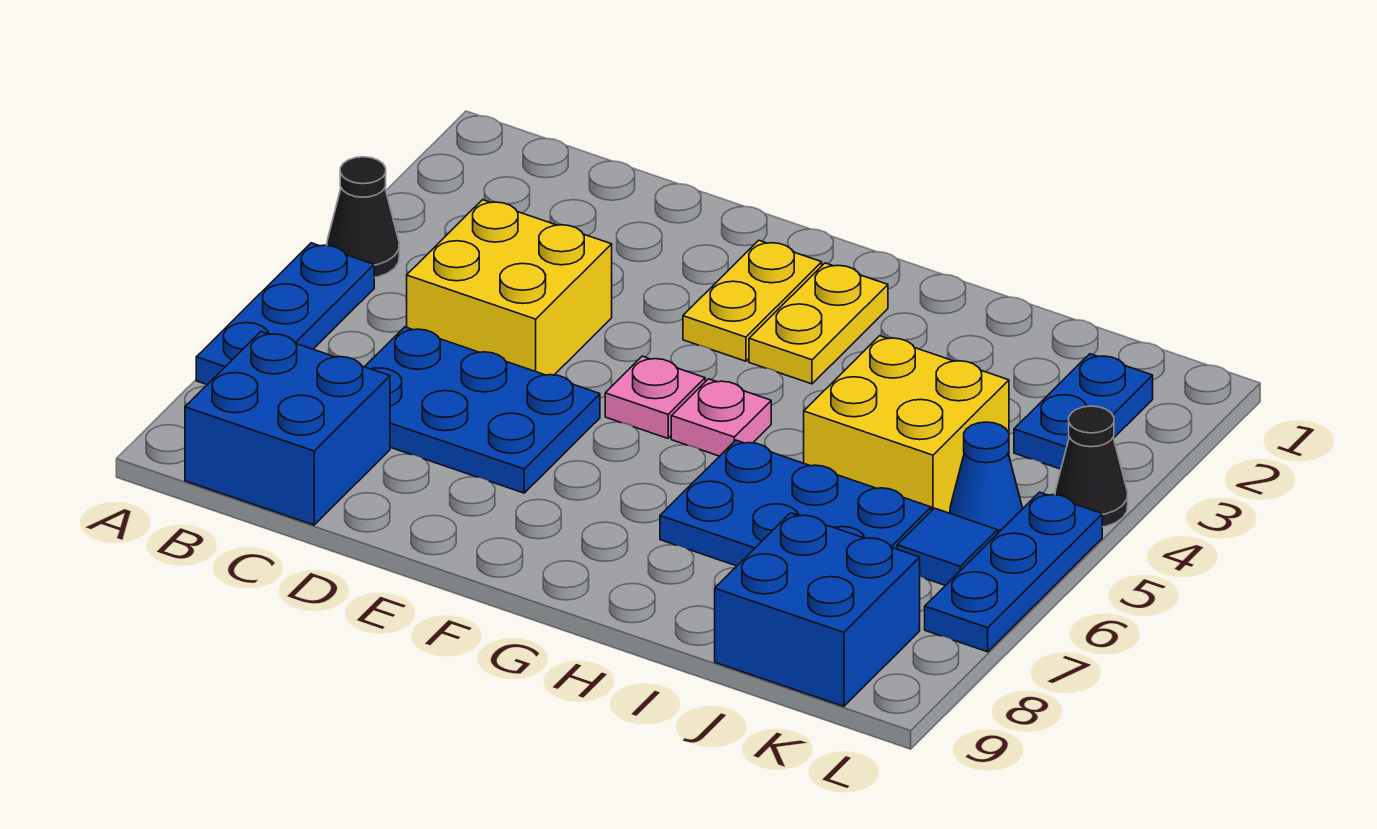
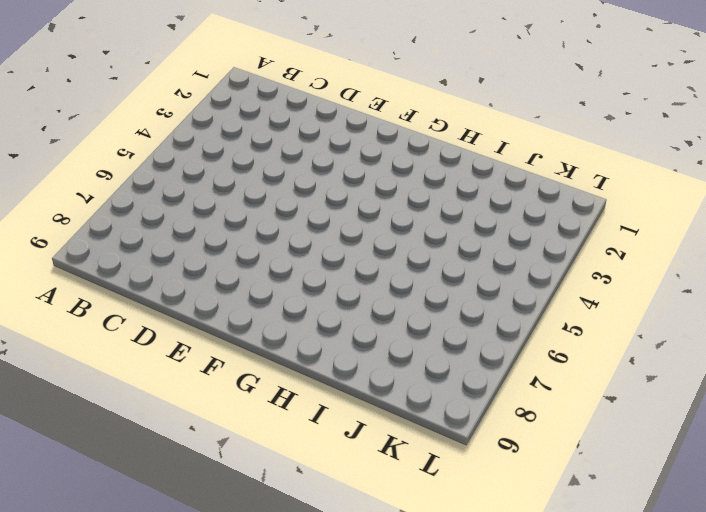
none -> black cone A4 level 1
none -> blue plate A5:A7 level 1
none -> blue brick B8:C9 level 1

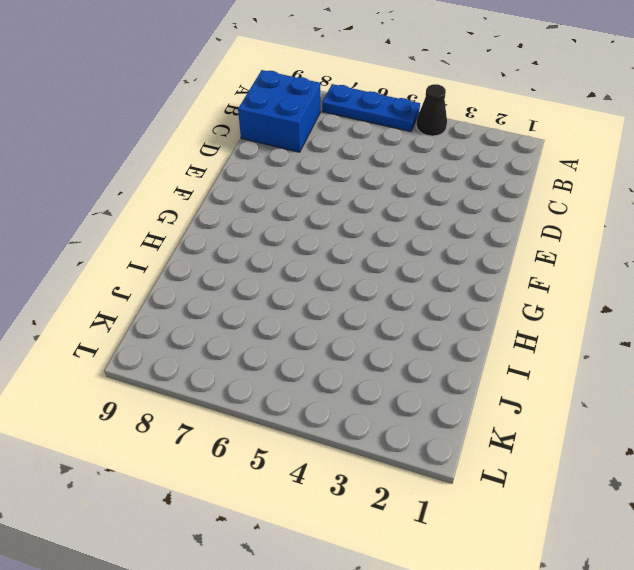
none -> yellow brick C4:D5 level 1
none -> blue plate C6:E7 level 1
none -> yellow plate F2:F3 level 1

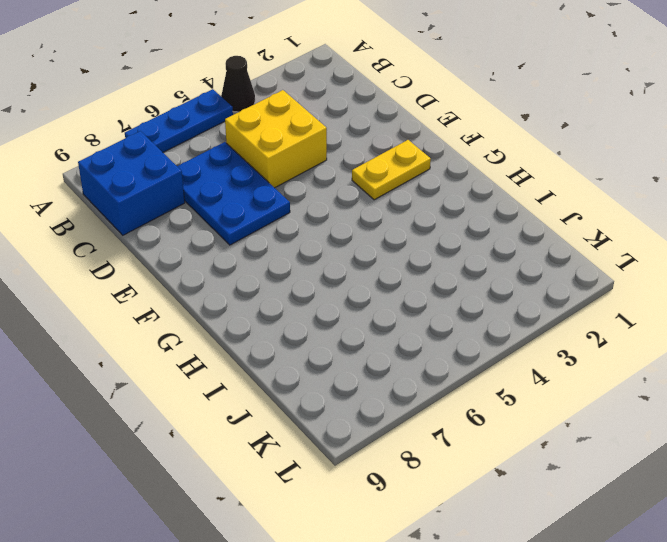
none -> pink plate F5 level 1
none -> yellow plate G2:G3 level 1
none -> pink plate G5 level 1

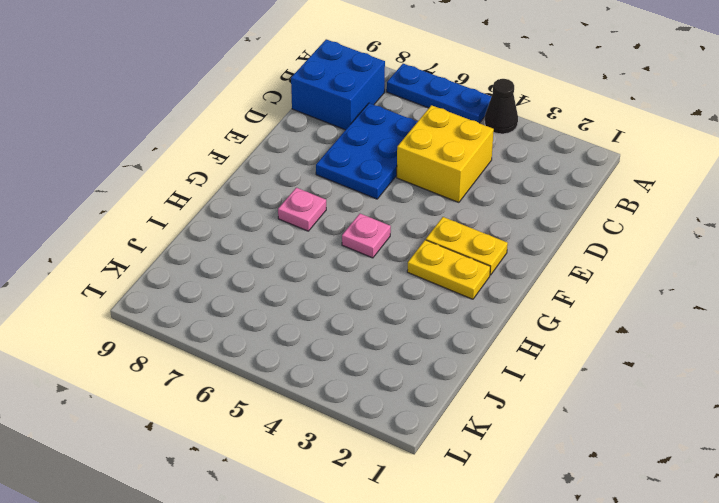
pink plate G7 level 1 -> pink plate F5 level 1
none -> blue plate H6:J7 level 1
none -> yellow brick I4:J5 level 1
none -> blue brick J8:K9 level 1

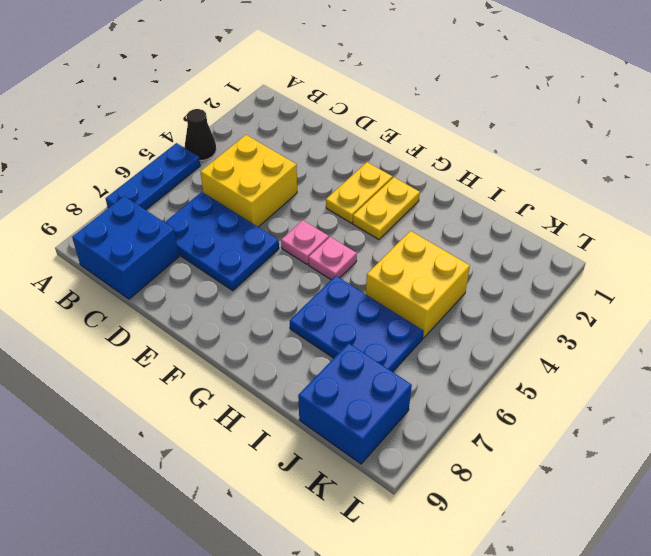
none -> blue plate K2:K3 level 1
none -> blue cone K5 level 1
none -> blue tile K6 level 1

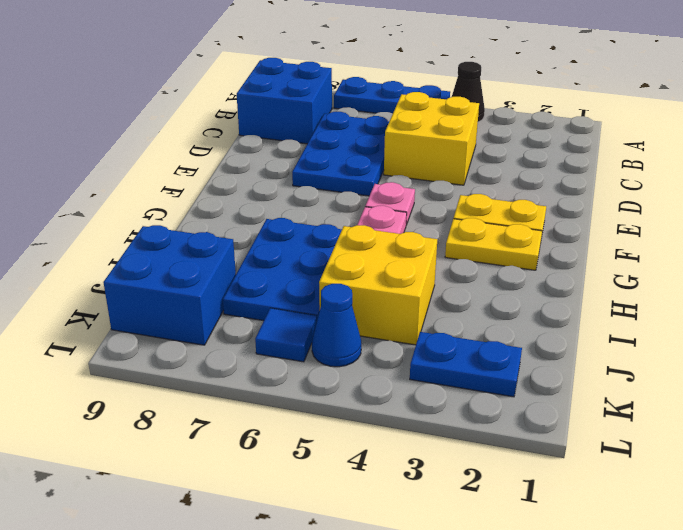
none -> black cone L4 level 1
none -> blue plate L5:L7 level 1

